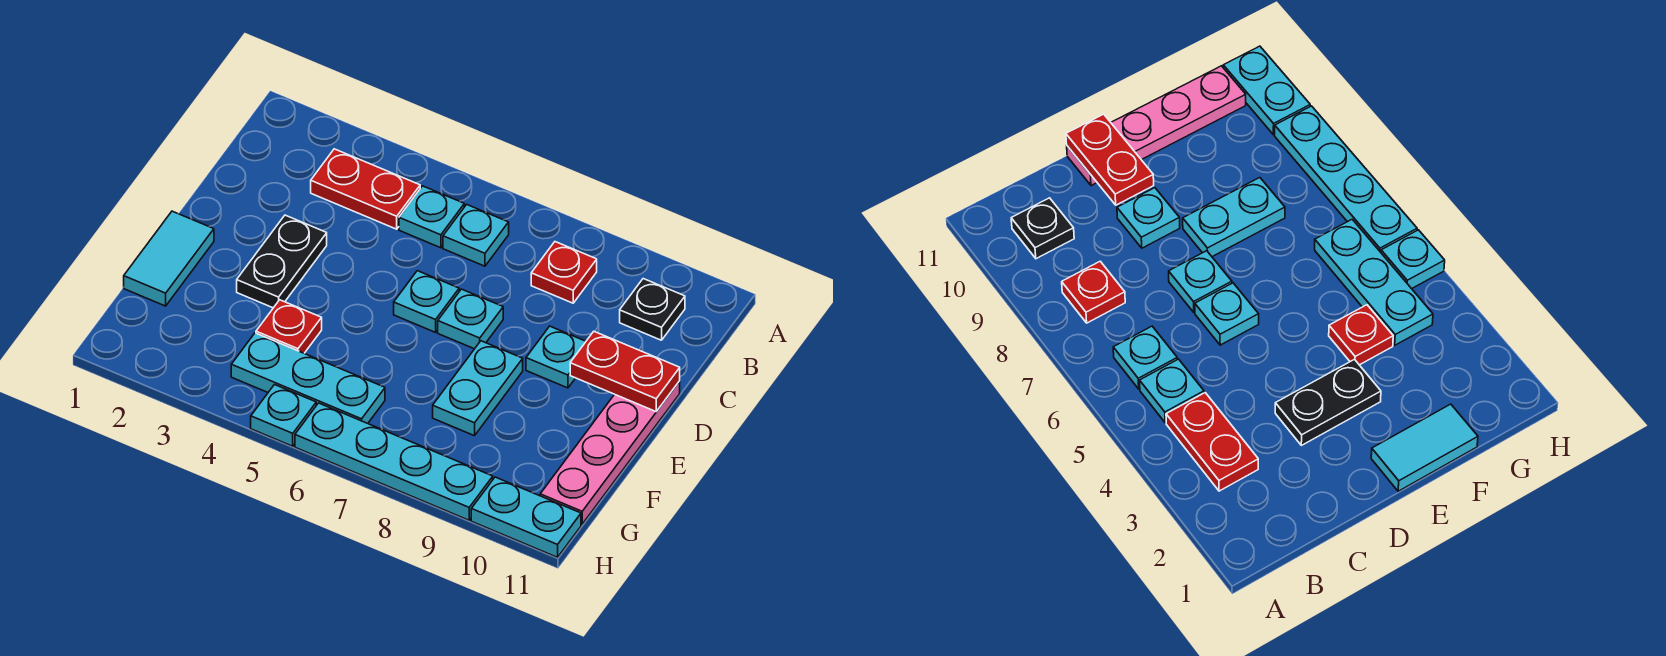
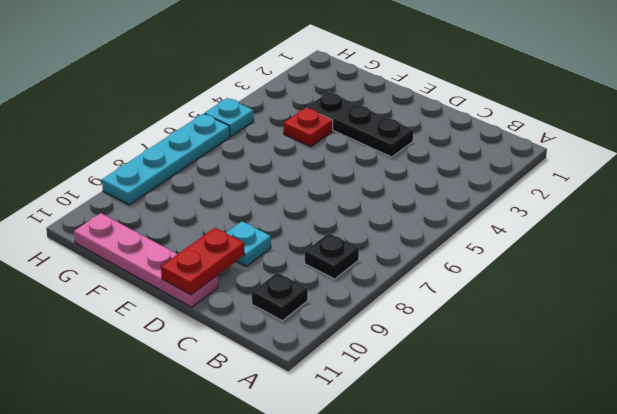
black plate B8 level 1 -> red plate B8 level 1
black plate D3:F3 level 1 -> black plate D3:E3 level 1
none -> red plate B3:B4 level 1
none -> cyan plate B5 level 1
none -> cyan plate B6 level 1

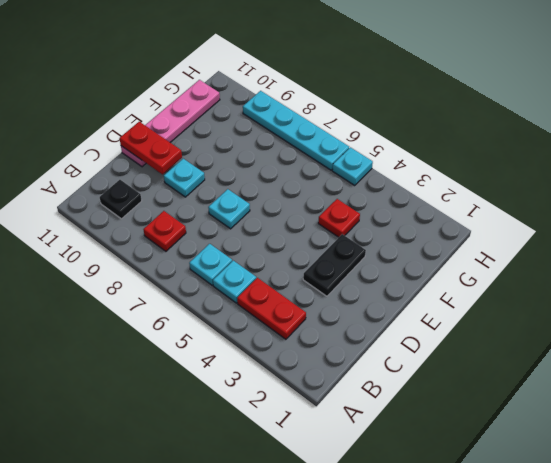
none -> cyan plate D6 level 1
none -> cyan tile E1:F1 level 1
none -> cyan plate E8:F8 level 1

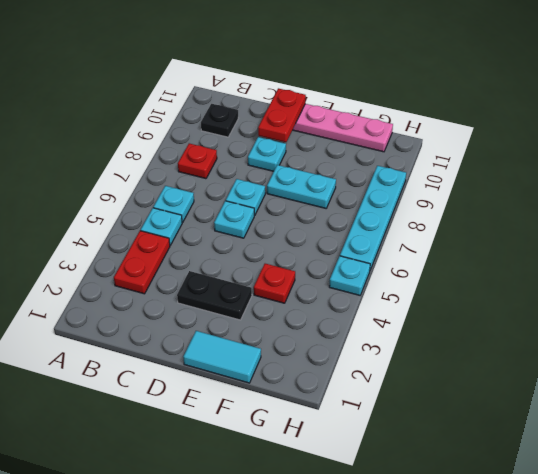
none -> cyan plate G4:G6 level 1
none -> cyan plate H10:H11 level 1

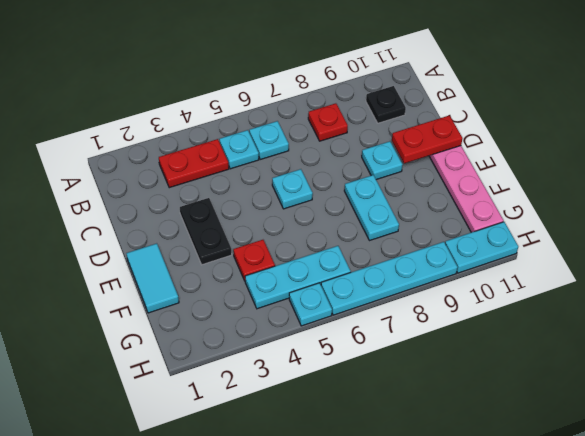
none -> cyan plate D7 level 1

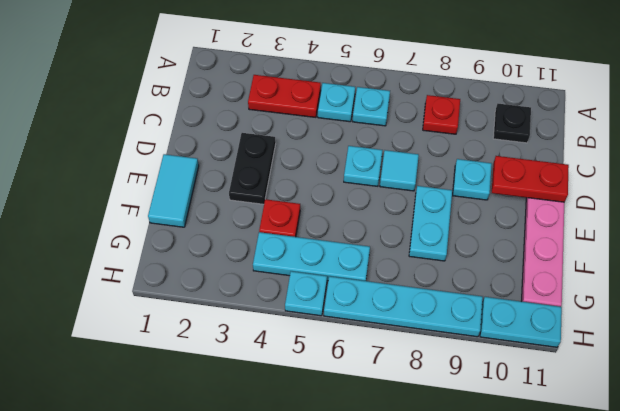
cyan tile D7 level 1 -> cyan plate D7 level 1

